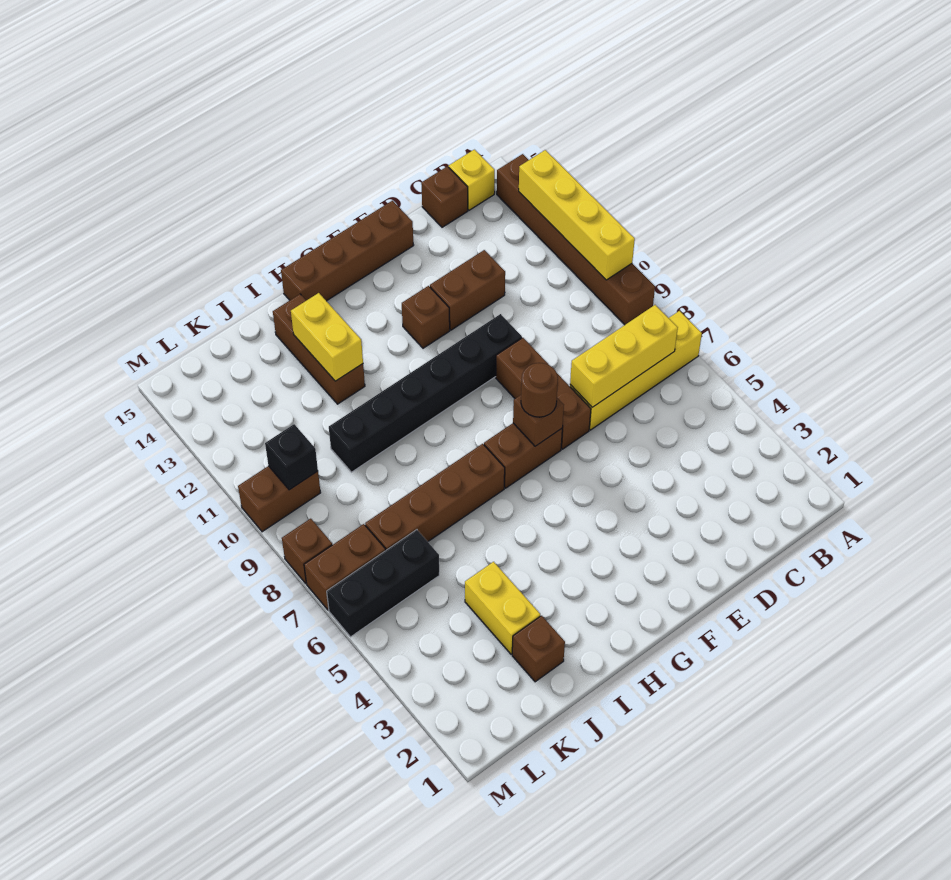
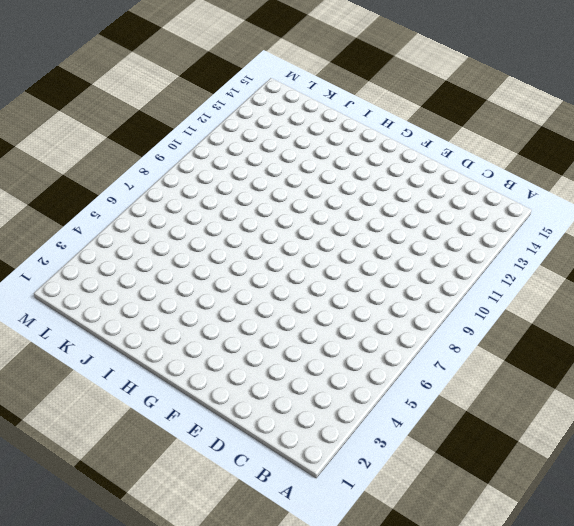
none -> yellow brick A7:D7 level 1
none -> brown brick A9:A14 level 1
none -> yellow brick B15 level 1

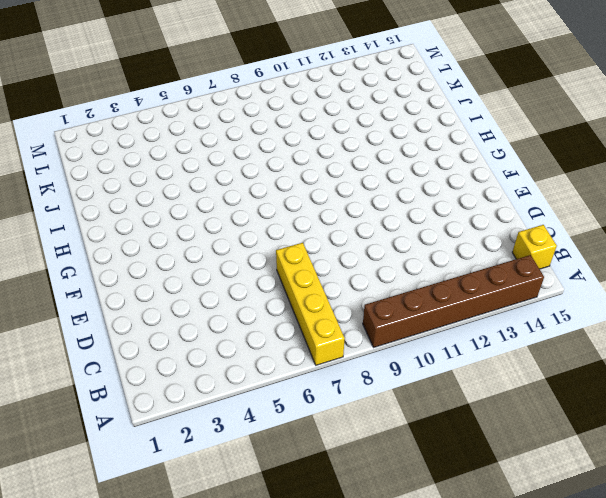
none -> brown brick C15 level 1
none -> brown brick D12:E12 level 1
none -> brown brick E7:E9 level 1

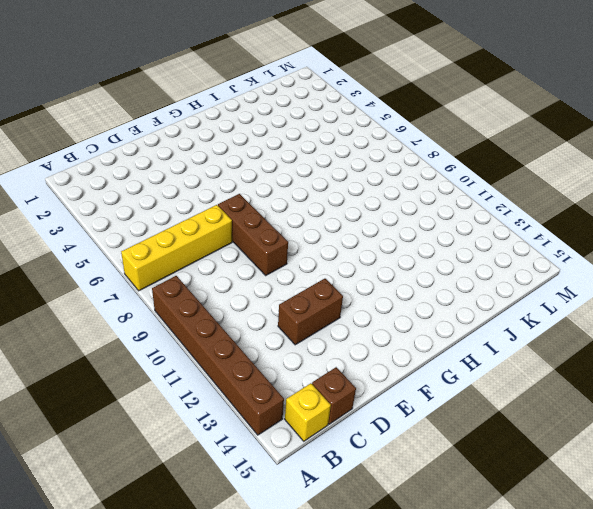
none -> black brick E10:J10 level 1
none -> brown brick E15:H15 level 1
none -> brown brick F7:G7 level 1

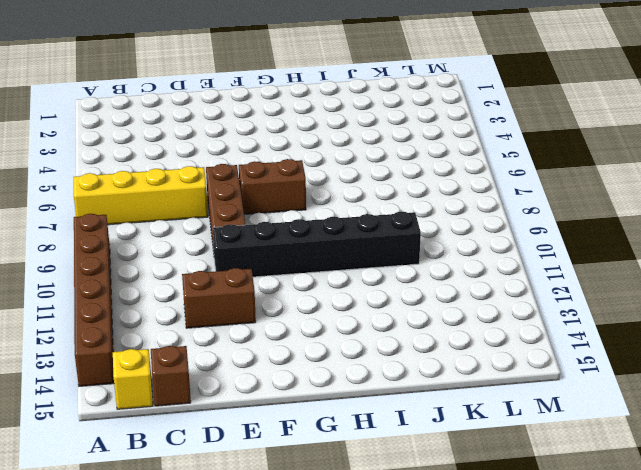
none -> brown brick E15:H15 level 1
none -> brown brick F12 level 1
none -> brown brick H7:K7 level 1

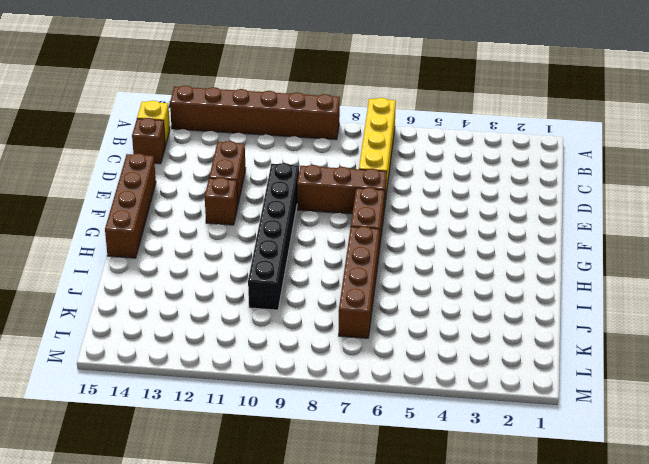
none -> brown brick I12:I14 level 1
none -> brown brick J2 level 1
none -> yellow brick J3:J4 level 1

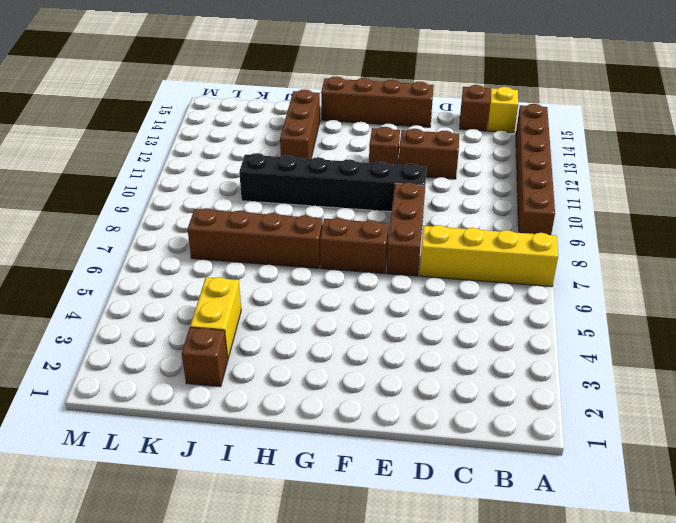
none -> black brick K6:M6 level 1
none -> brown brick L7:M7 level 1
none -> brown brick L10:M10 level 1

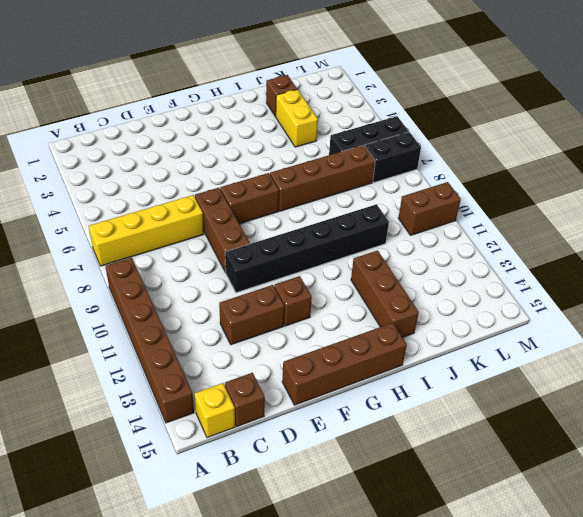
black brick L7:M7 level 1 -> brown brick L7:M7 level 1
none -> brown brick M8 level 1
none -> yellow brick A10:A13 level 2
none -> yellow brick B7:D7 level 2

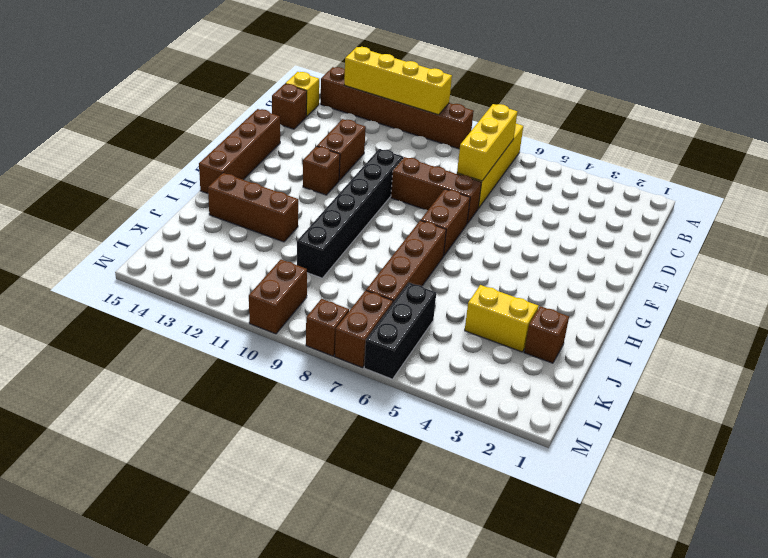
none -> brown brick F7 level 2
none -> yellow brick I12:I13 level 2
none -> black brick L10 level 2

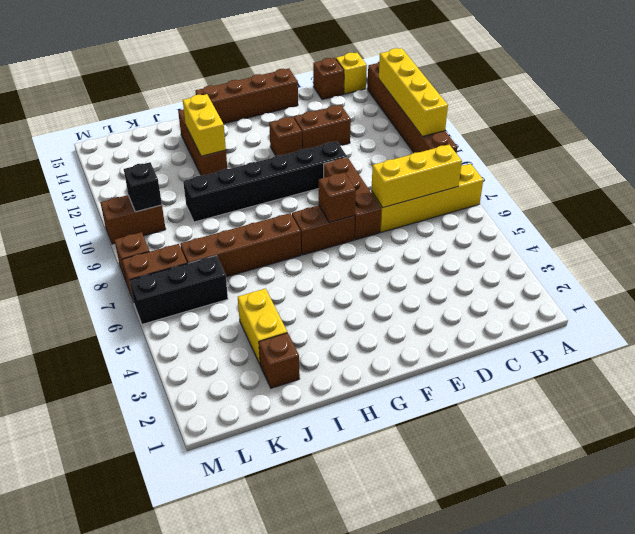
none -> brown round brick F7 level 3

